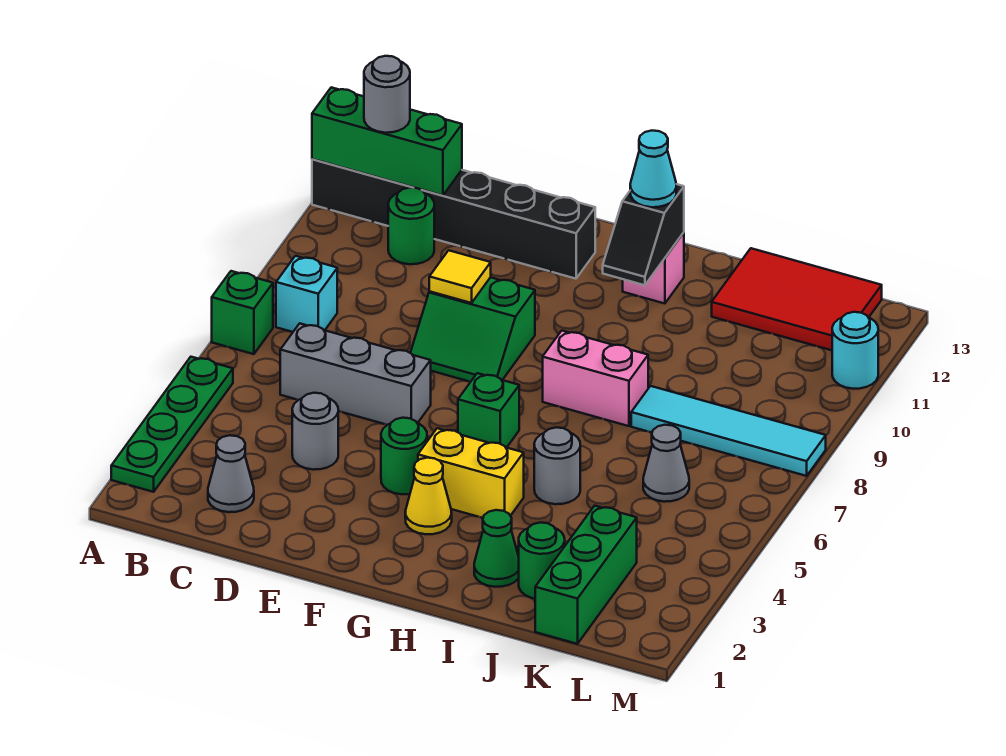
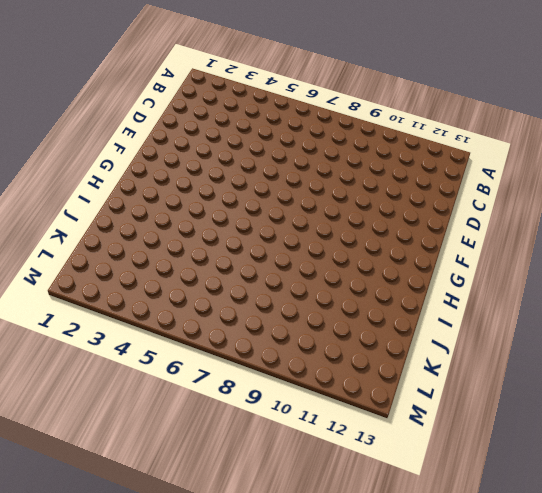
none -> green plate A2:A5 level 1
none -> green brick A7 level 1
none -> black brick A12:F12 level 1

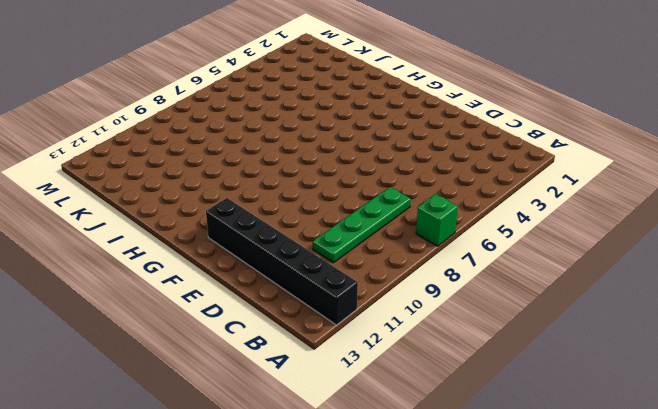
green plate C7:C10 level 1 -> green plate A2:A5 level 1
none -> cyan brick B8 level 1
none -> grey cone C2 level 1
none -> grey brick C6:E6 level 1

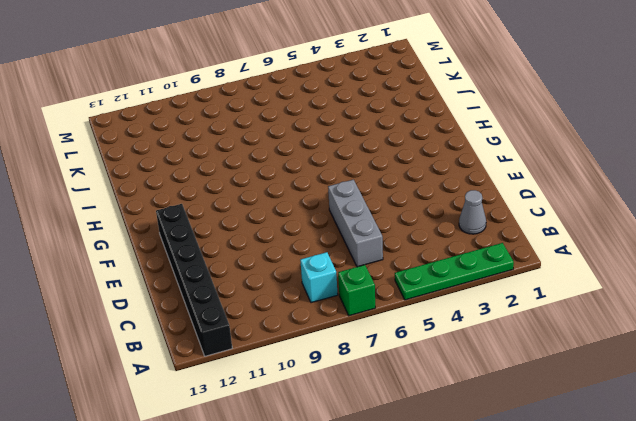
none -> green round brick C11 level 1
none -> grey round brick D4 level 1
none -> green slope E8:F9 level 1 top 9

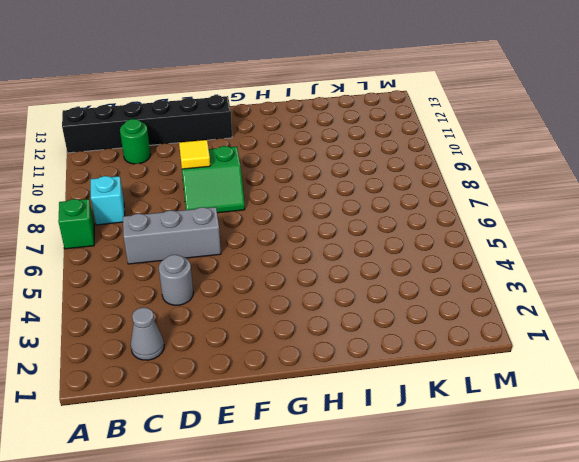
none -> green plate A2:A5 level 1
none -> green round brick F4 level 1
none -> yellow cone G3 level 1

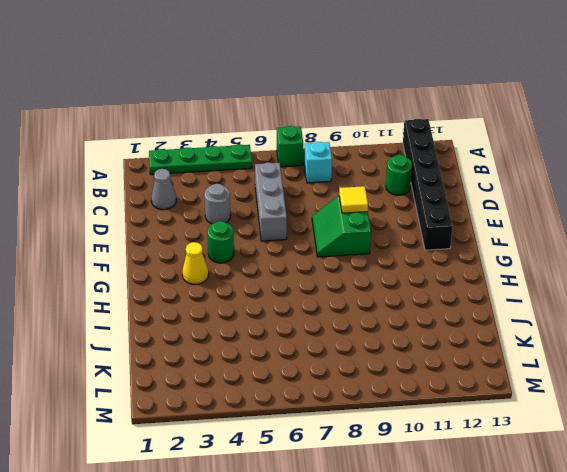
none -> yellow brick G4:H4 level 1
none -> green brick G6 level 1
none -> pink brick H8:I8 level 1

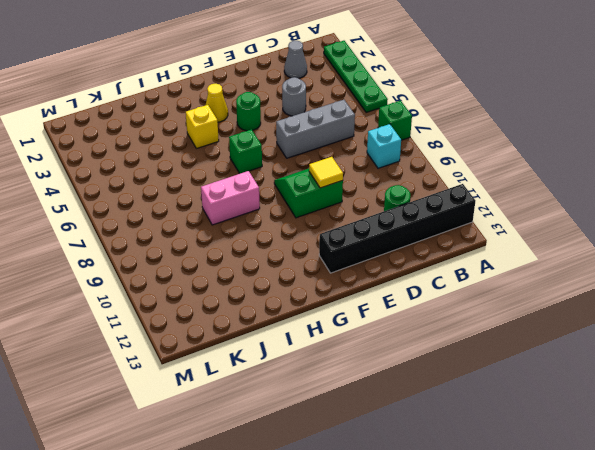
yellow brick H4 level 1 -> yellow brick G4:H4 level 1
none -> pink brick H12 level 1
none -> green cone I2 level 1
none -> grey round brick I5 level 1

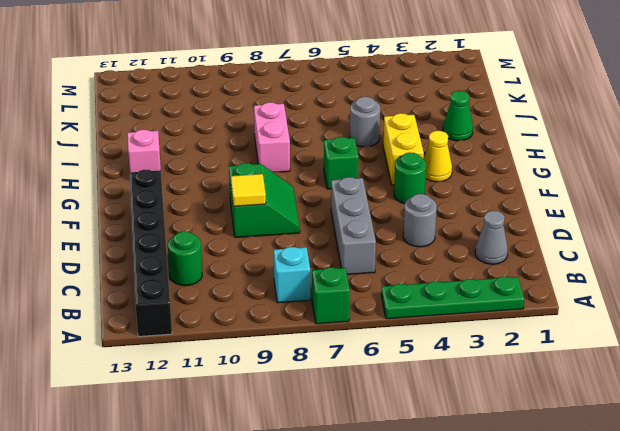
none -> green round brick J2 level 1
none -> cyan tile J8:M8 level 1
none -> red tile J12:L13 level 1

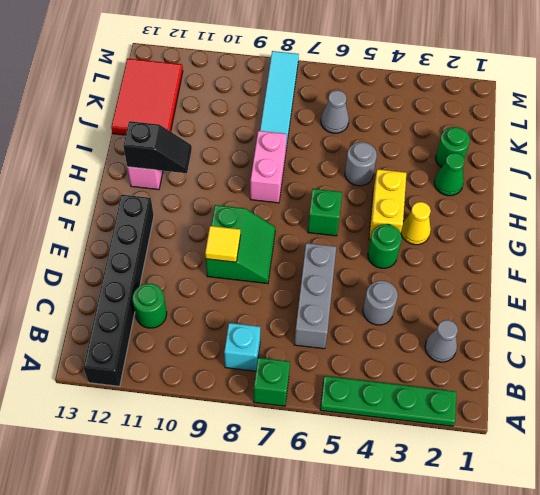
none -> green brick K1:K3 level 1
none -> cyan round brick M11 level 1
none -> green brick A12:C12 level 2

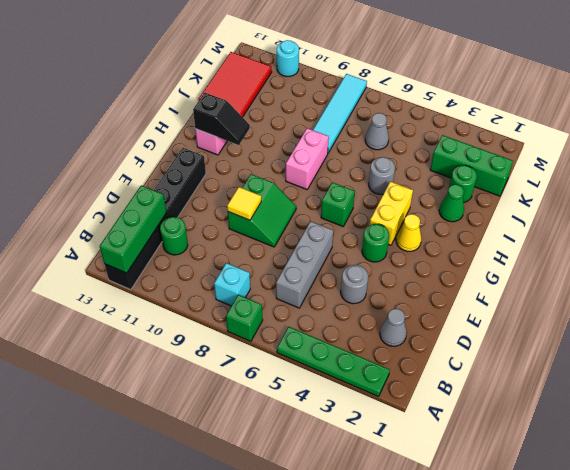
none -> grey round brick B12 level 3
none -> cyan cone H12 level 3

